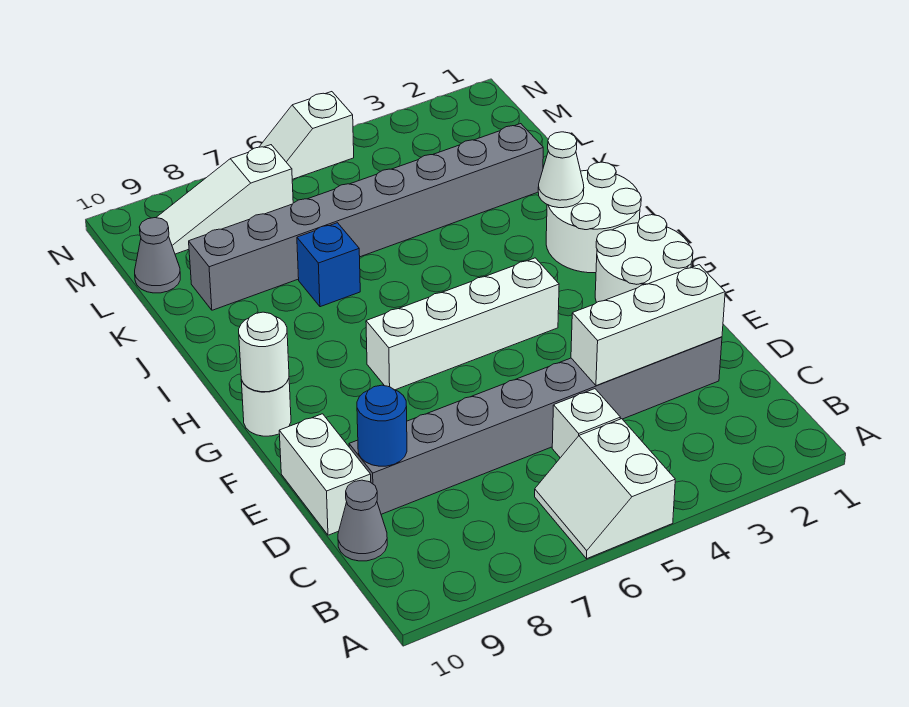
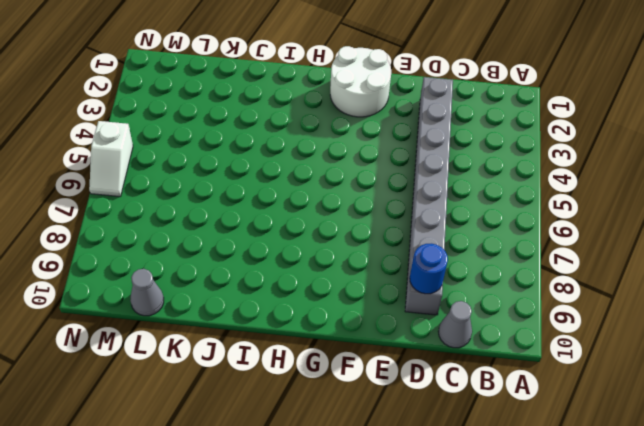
none -> white slope A5:B6 level 1 top 5
none -> white brick C5 level 1
none -> white brick D10:E10 level 1

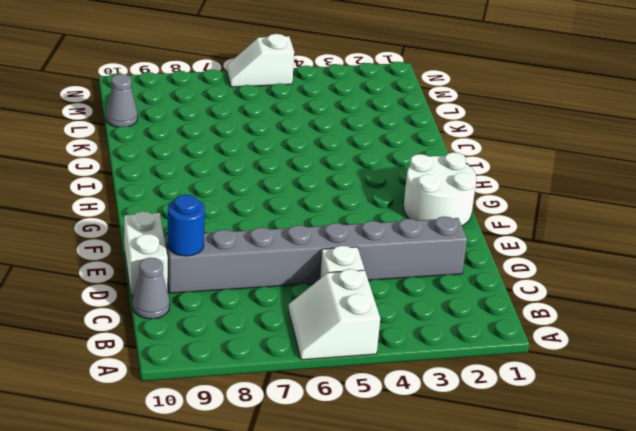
none -> white brick G4:G7 level 1
none -> white round brick G10 level 1
none -> white round brick H1:I2 level 1

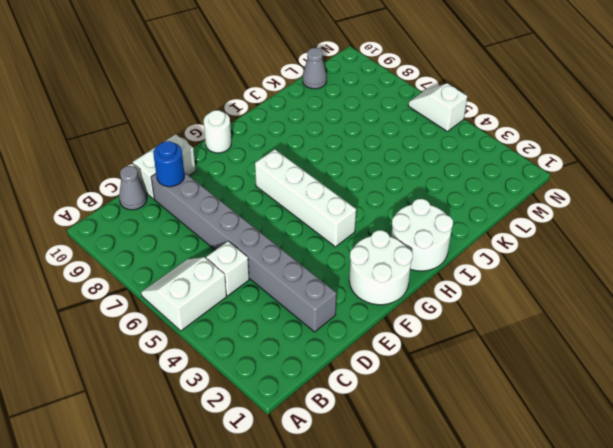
none -> blue brick J7 level 1
none -> grey brick K2:K9 level 1
none -> white slope M7:M9 level 1 top 7

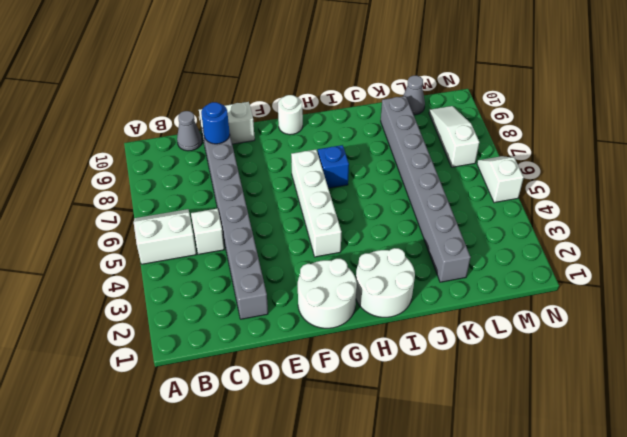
blue brick H7 level 1 -> blue brick J7 level 1
none -> white brick D2:D4 level 2
none -> white round brick G10 level 2
none -> white cone I2 level 2

